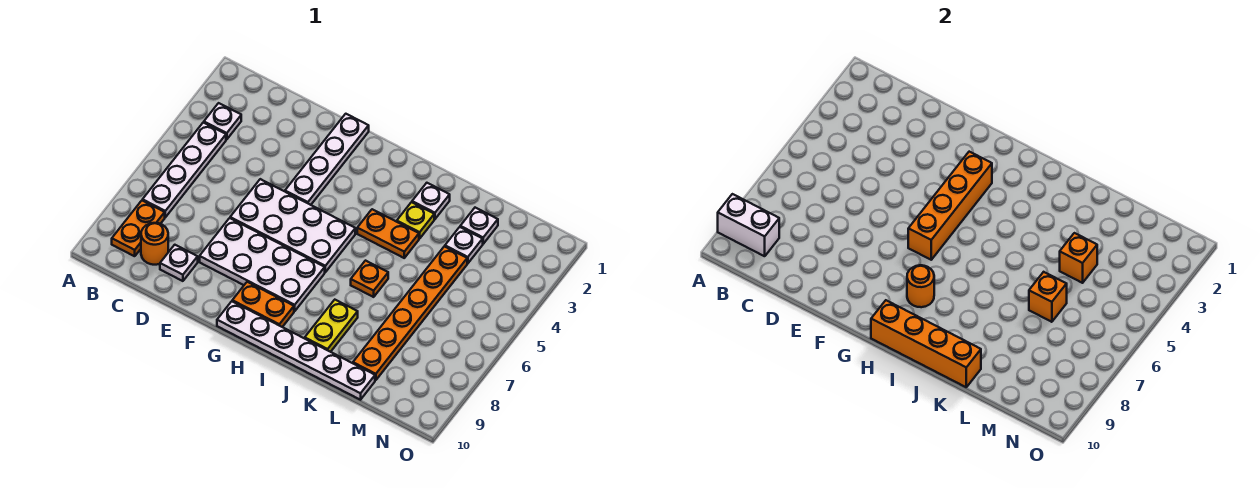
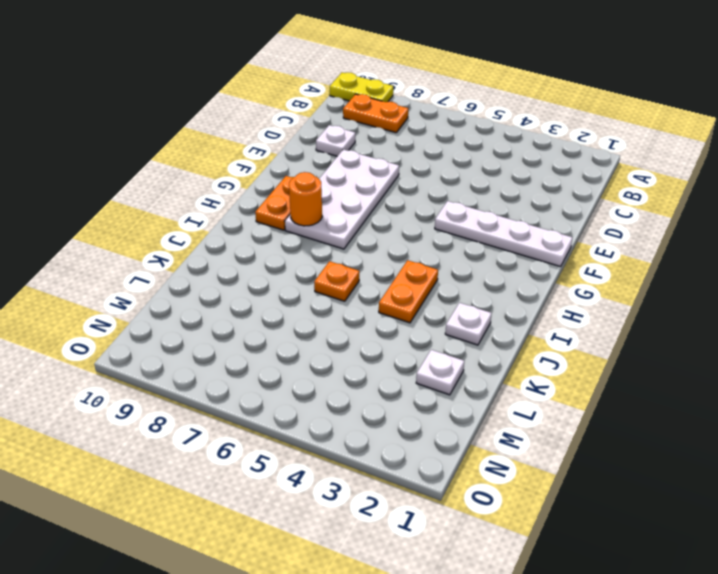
yellow plate A9:A10 level 1 -> yellow plate J8:J9 level 1
none -> white plate B3 level 1
none -> white plate B4:B7 level 1
none -> orange round brick C9 level 1

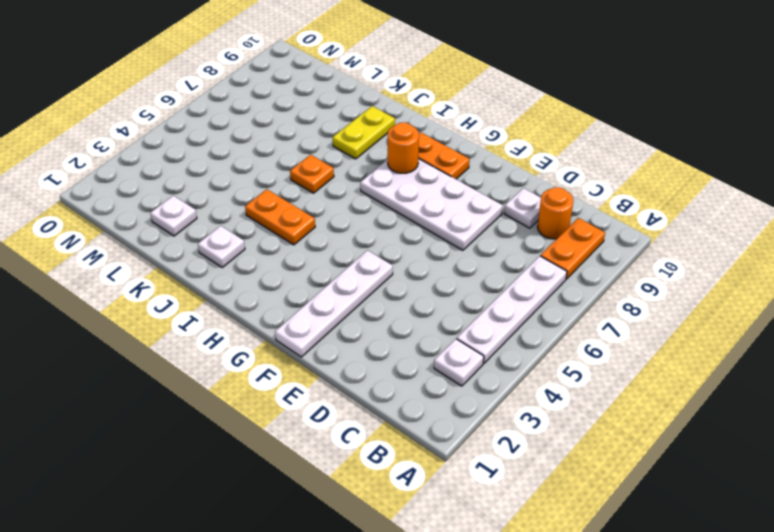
none -> white plate E5:H6 level 1
none -> white plate G10:L10 level 1
none -> yellow plate J3 level 1

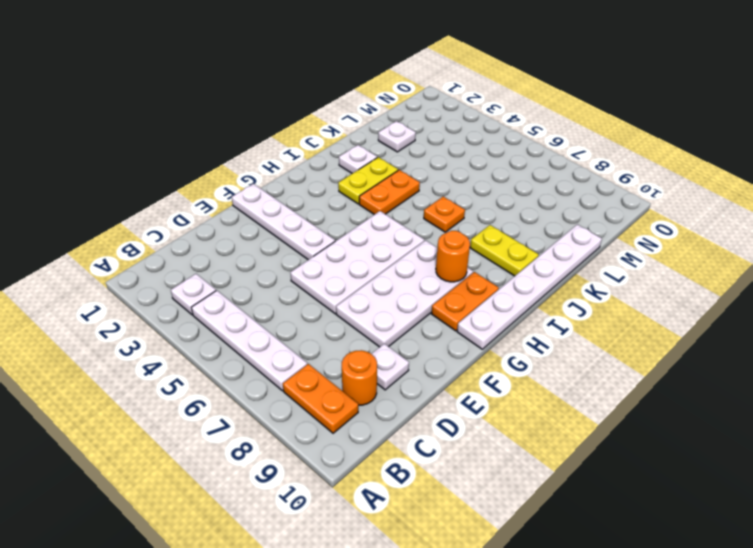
yellow plate I3:J3 level 1 -> yellow plate J3 level 1
none -> white plate L3 level 1
none -> orange plate L4:L9 level 1
none -> white brick A9:B9 level 2

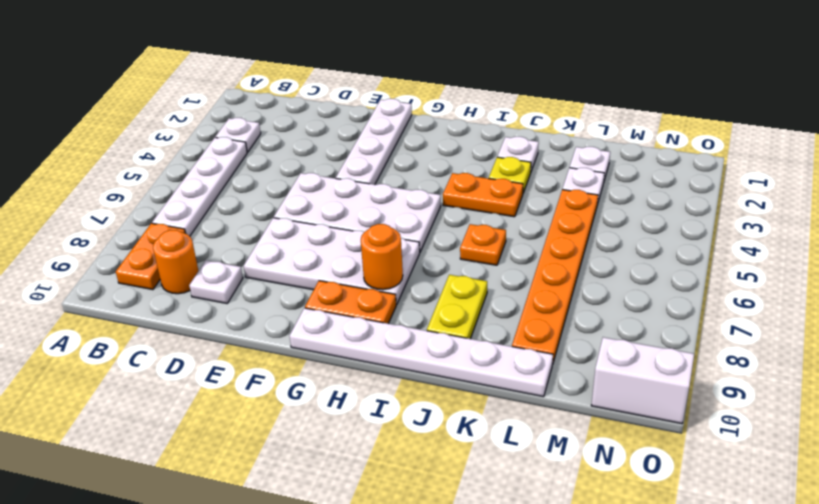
white brick N10:O10 level 1 -> white brick A9:B9 level 2
none -> orange brick G3:G6 level 2
none -> orange brick H10:K10 level 2
none -> orange brick L4 level 2

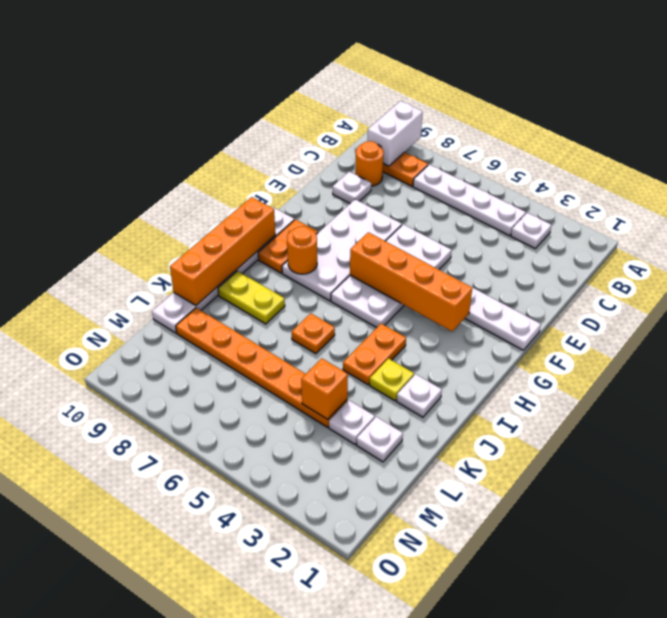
none -> orange brick L6 level 2

